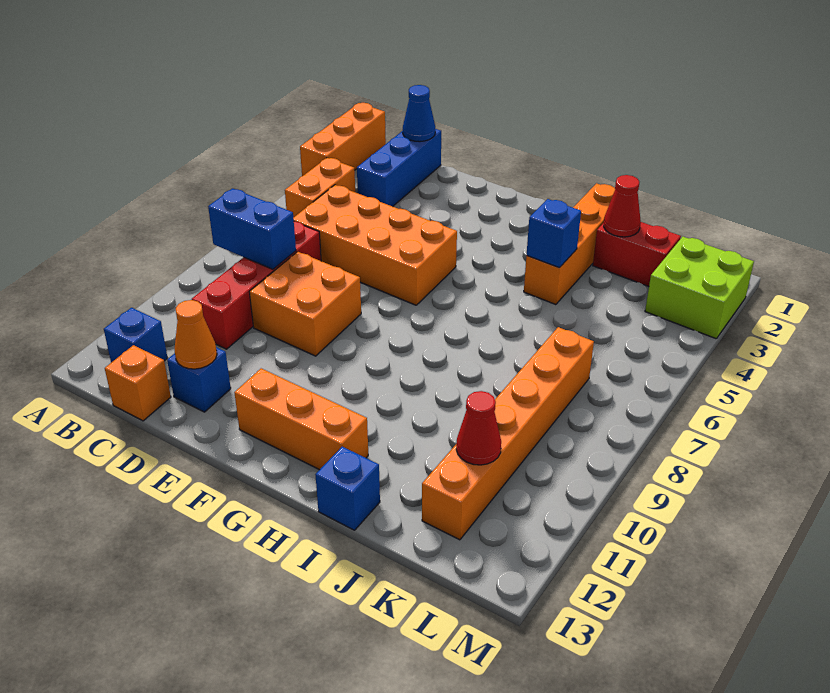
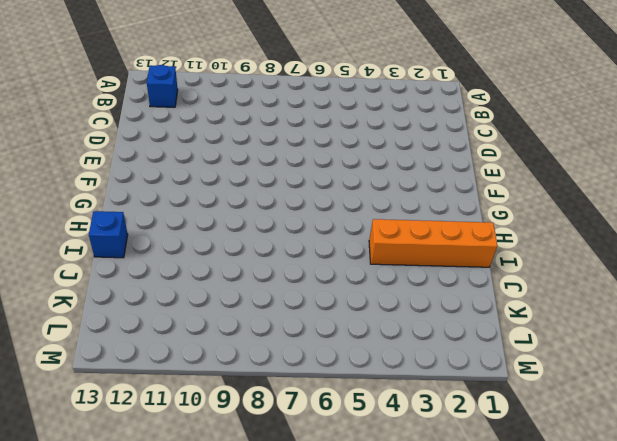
none -> orange brick A1:A3 level 1
none -> orange brick B4:B5 level 1
none -> blue brick C1:C3 level 1

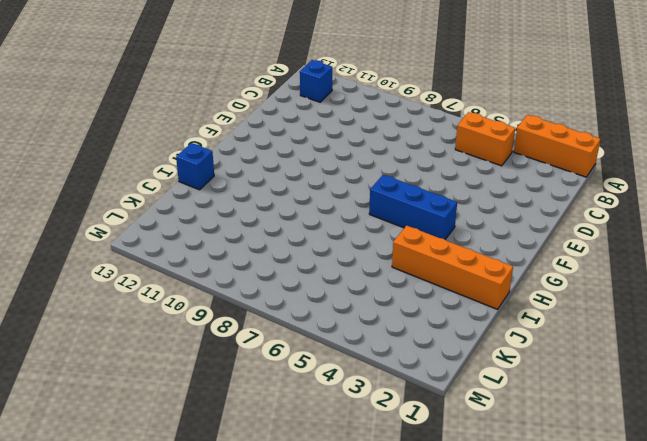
blue brick G4:G6 level 1 -> blue brick C1:C3 level 1
none -> orange brick C5:F6 level 1
none -> red brick C7:C10 level 1
none -> orange brick C13 level 1

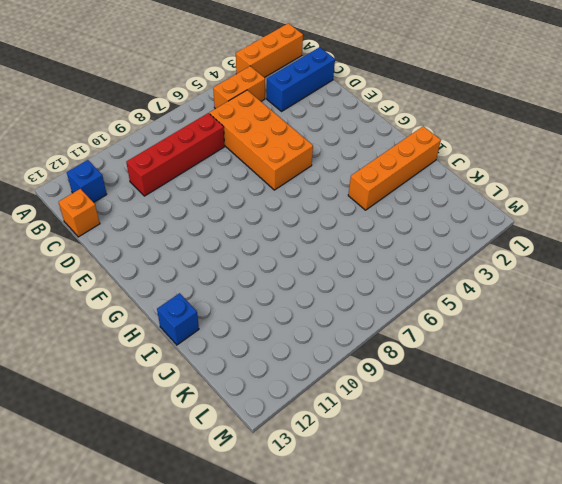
none -> orange brick D8:E9 level 1
none -> blue brick D12 level 1
none -> orange brick F12:H12 level 1

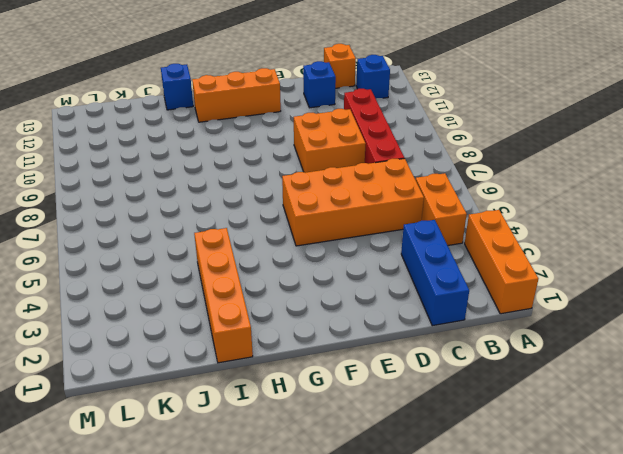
none -> red brick J2:K2 level 1
none -> orange brick K7:K12 level 1
none -> lime brick L2:M3 level 1

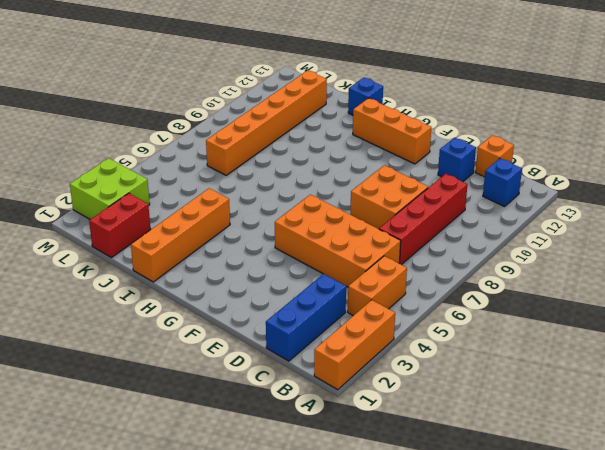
red brick K1:K2 level 1 -> red brick J2:K2 level 1
none -> blue brick B8:C8 level 2
none -> blue cone C1 level 2
none -> orange cone D12 level 2

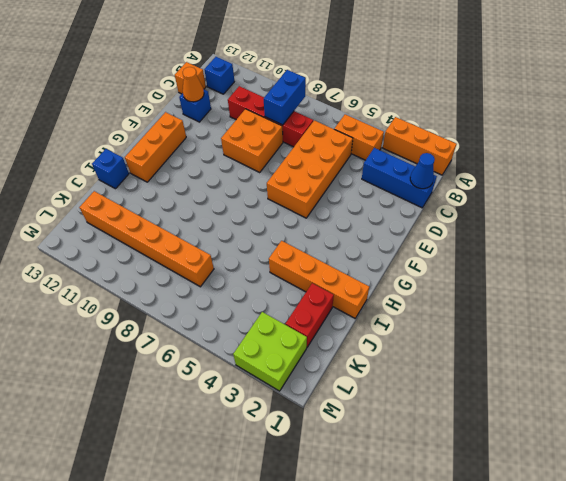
none -> blue brick I4 level 2
none -> red cone J2 level 2
none -> red cone K11 level 2

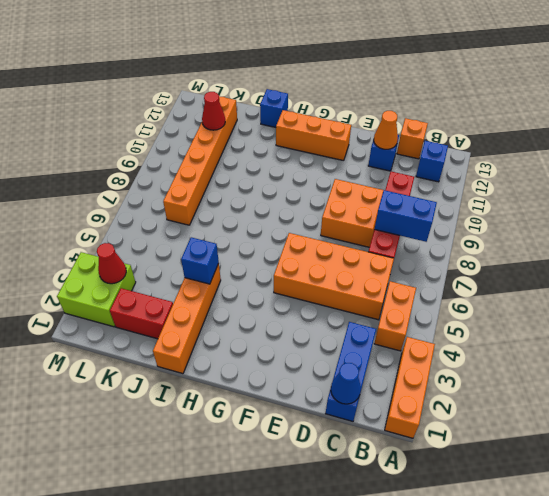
red cone L3 level 2 -> red cone J2 level 2

